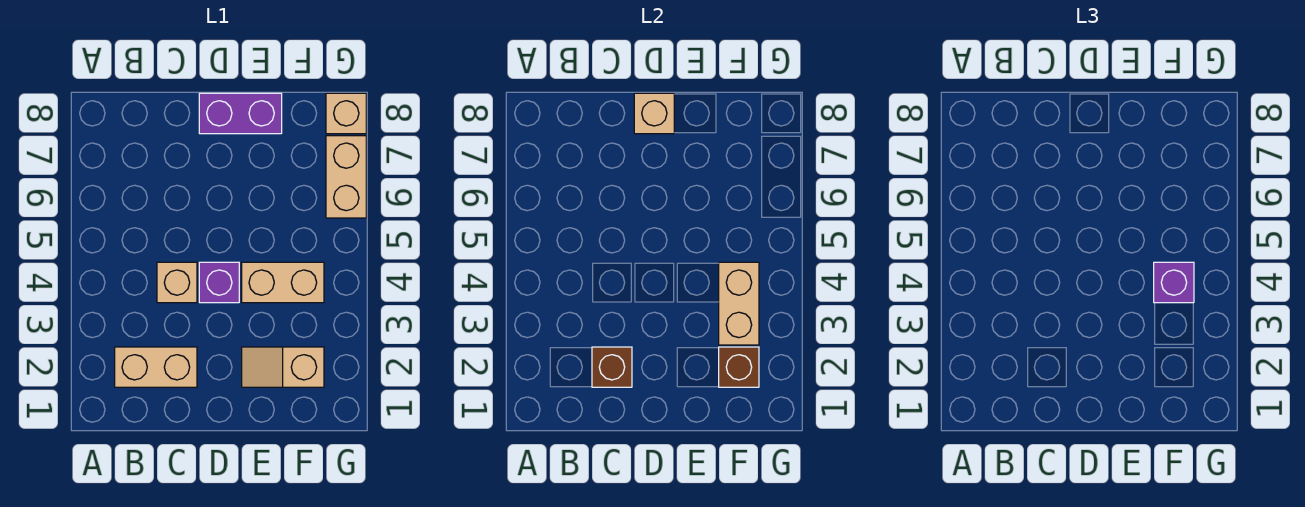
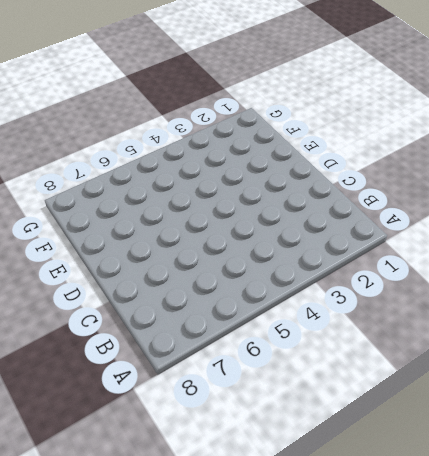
none -> tan brick B2:C2 level 1
none -> tan brick C4 level 1
none -> purple brick D4 level 1

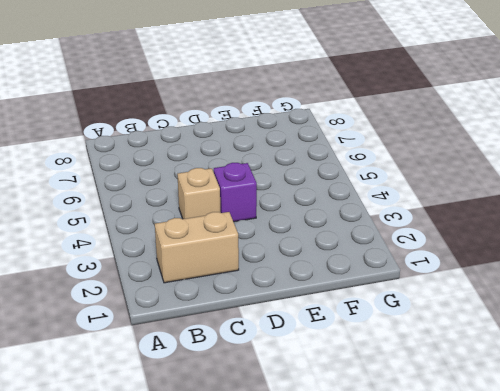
none -> purple brick D8:E8 level 1
none -> tan slope E2:F2 level 1 top F
none -> tan brick E4:F4 level 1

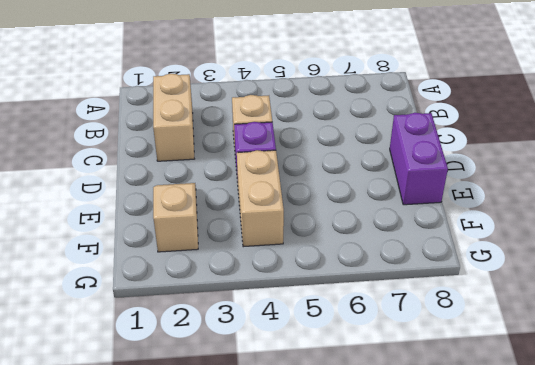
none -> tan brick G6:G7 level 1
none -> tan brick G8 level 1
none -> brown brick C2 level 2

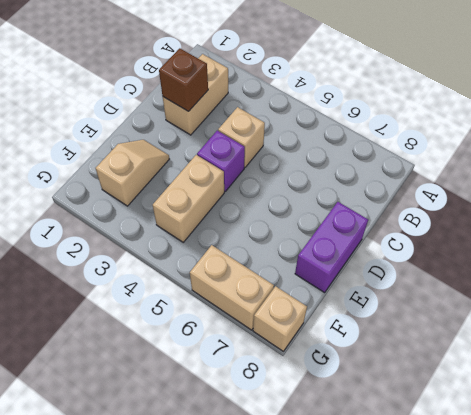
none -> tan brick D8 level 2
none -> brown brick F2 level 2
none -> tan brick F3:F4 level 2

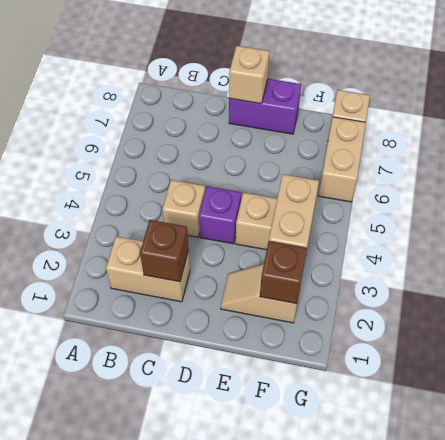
none -> purple brick F4 level 3

